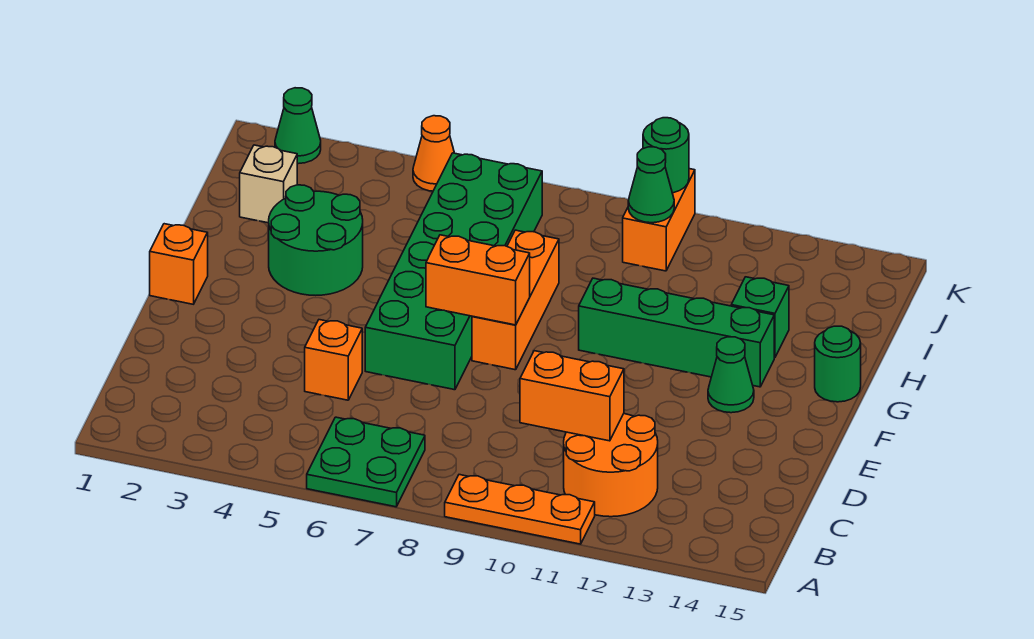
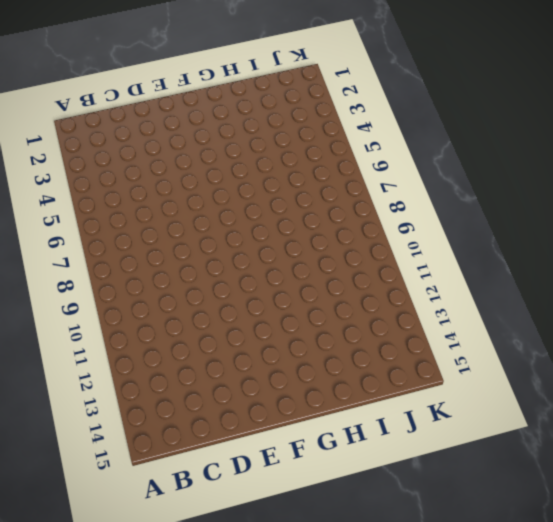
none -> green plate A6:B7 level 1
none -> orange plate A9:A11 level 1
none -> orange round brick B11:C12 level 1

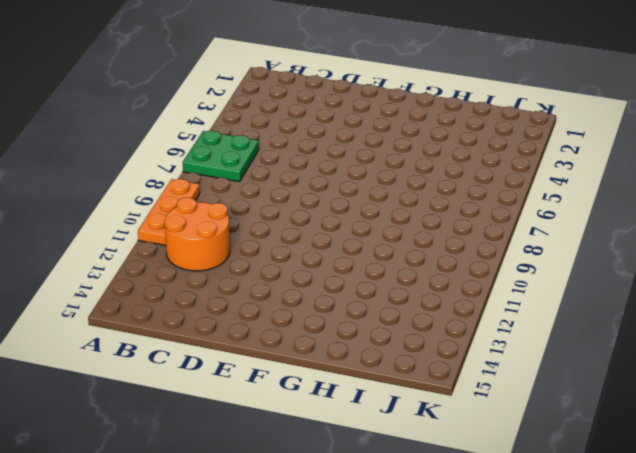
none -> orange brick D5 level 1
none -> green brick E6:J7 level 1
none -> orange brick F1 level 1

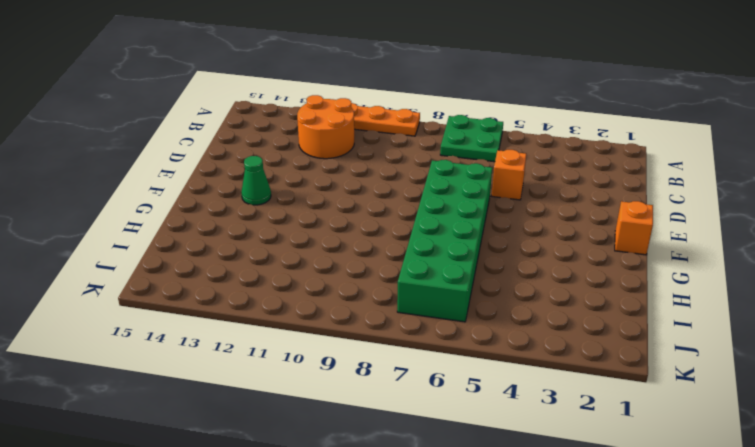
none -> orange brick F8:H8 level 1
none -> green round brick G3:H4 level 1
none -> green brick G10:G13 level 1

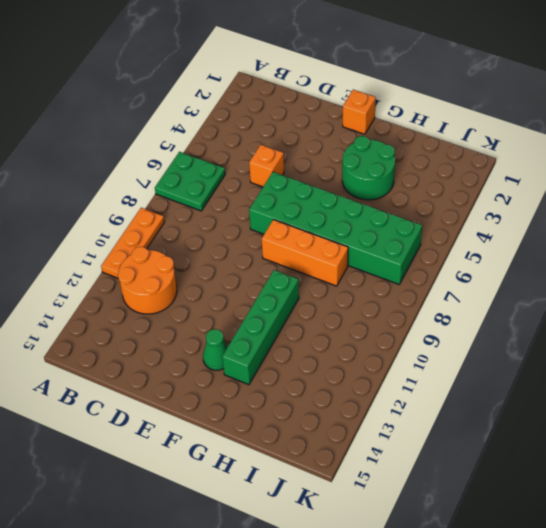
none -> green round brick G15 level 1
none -> green brick H13 level 1
none -> tan brick I2 level 1

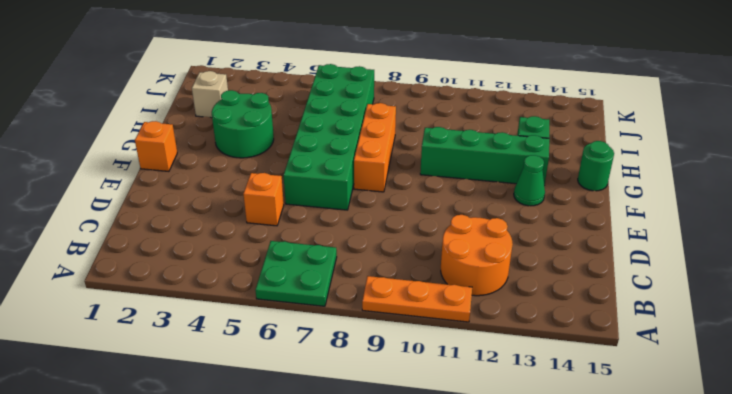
none -> orange brick J10:K10 level 1
none -> green cone K2 level 1
none -> orange cone K5 level 1

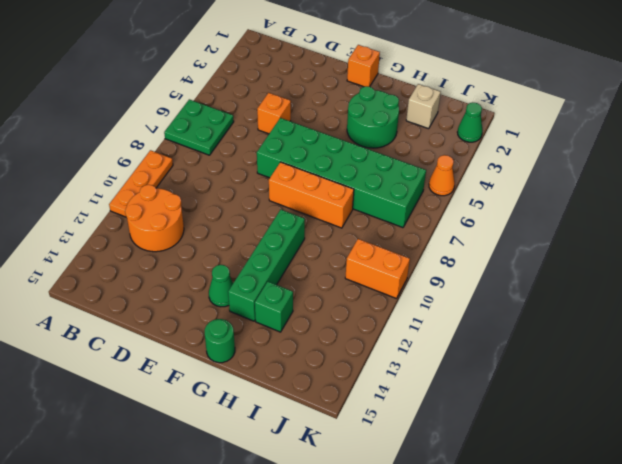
none -> orange brick C10:C11 level 2
none -> orange brick F7:F8 level 2
none -> green cone J10 level 2

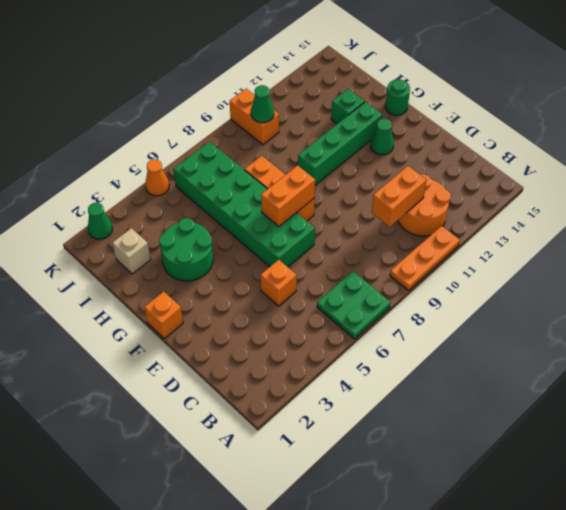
none -> green round brick K10 level 2

